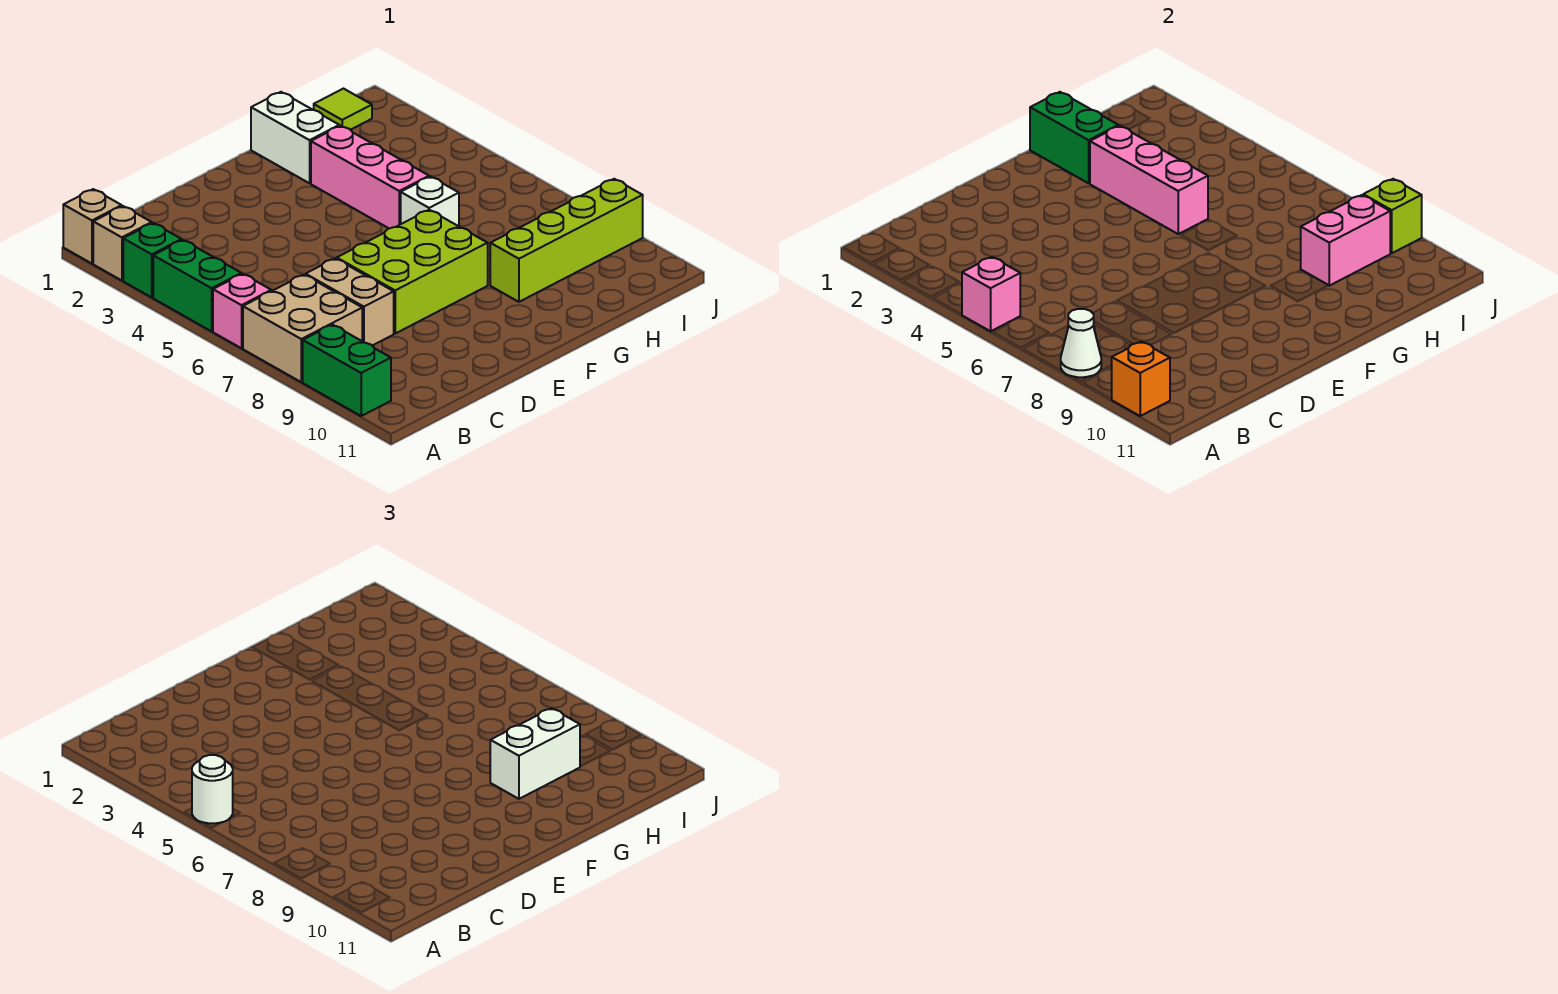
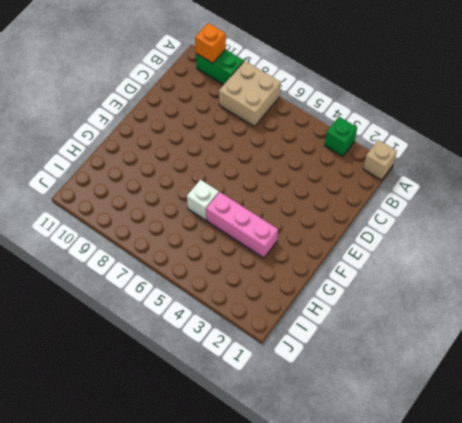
none -> tan brick A2 level 1
none -> green brick A4:A5 level 1
none -> pink brick A6 level 1

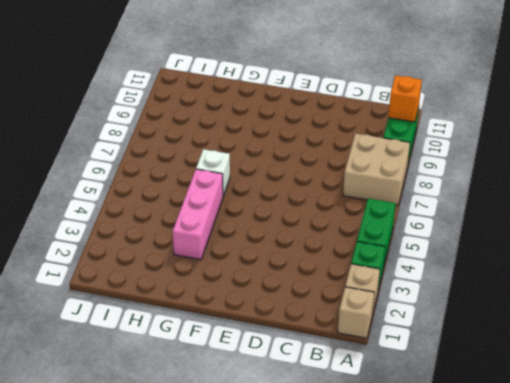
none -> pink brick A6 level 1
none -> tan brick C7:C8 level 1
none -> lime brick D7:F8 level 1

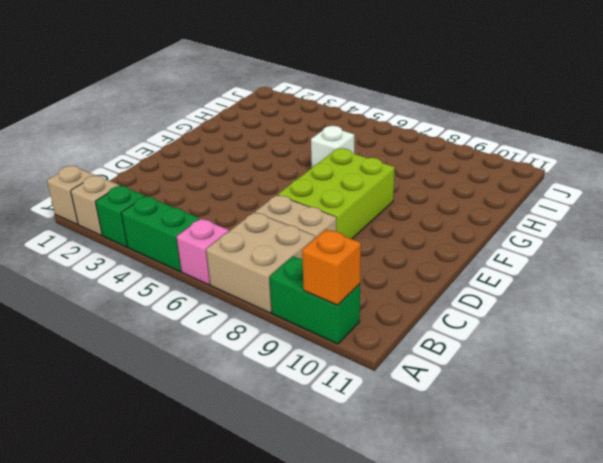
none -> white brick G1:G2 level 1
none -> pink brick G3:G5 level 1
none -> lime brick G9:J9 level 1

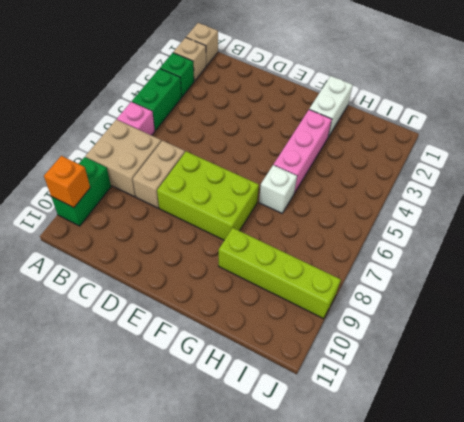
none -> lime tile I1 level 1
none -> pink brick A5 level 2
none -> white cone A8 level 2

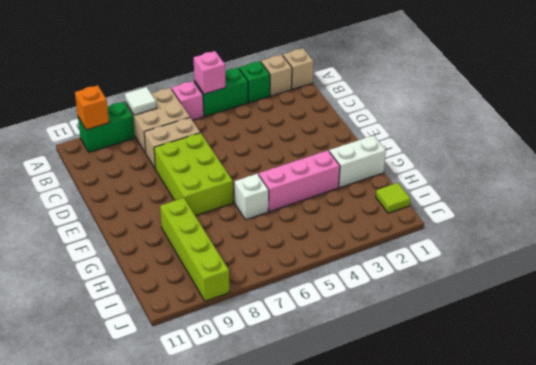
white tile A8 level 2 -> white cone A8 level 2
none -> green brick G1:G2 level 2
none -> pink brick G3:G5 level 2
none -> pink brick H9:I9 level 2

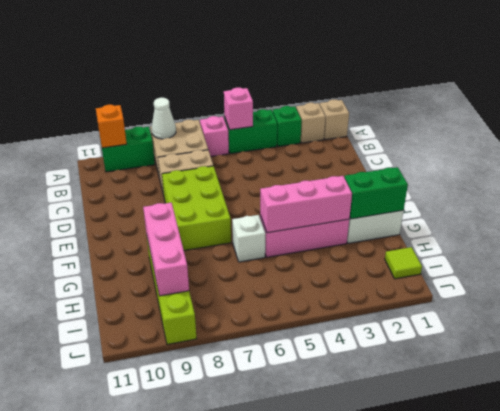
pink brick G9:I9 level 2 -> pink brick H9:I9 level 2
none -> lime brick J9 level 2
none -> white round brick A5 level 3
none -> white brick G9:H9 level 3

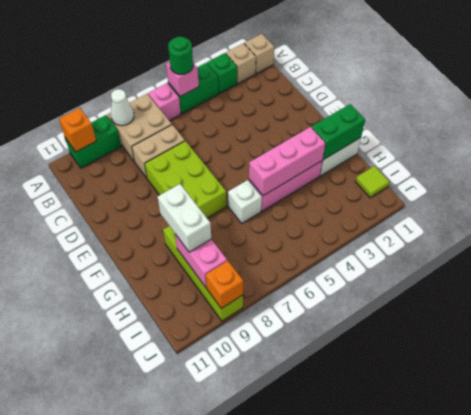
green round brick A5 level 3 -> white round brick A5 level 3
orange brick J9 level 2 -> lime brick J9 level 2

